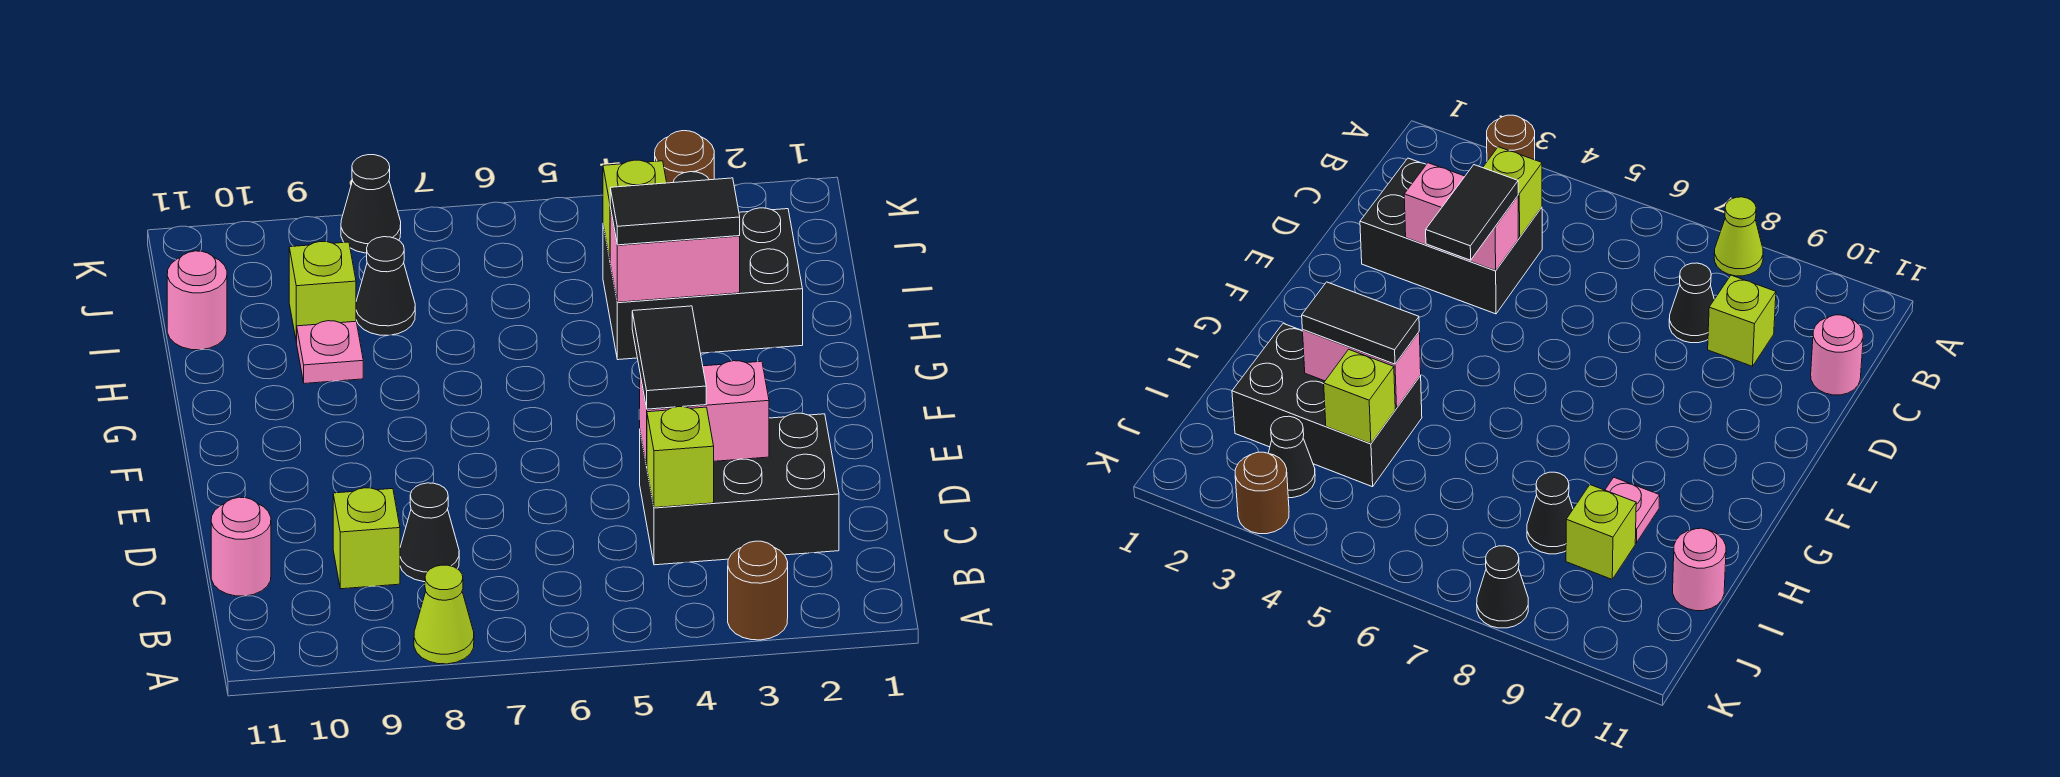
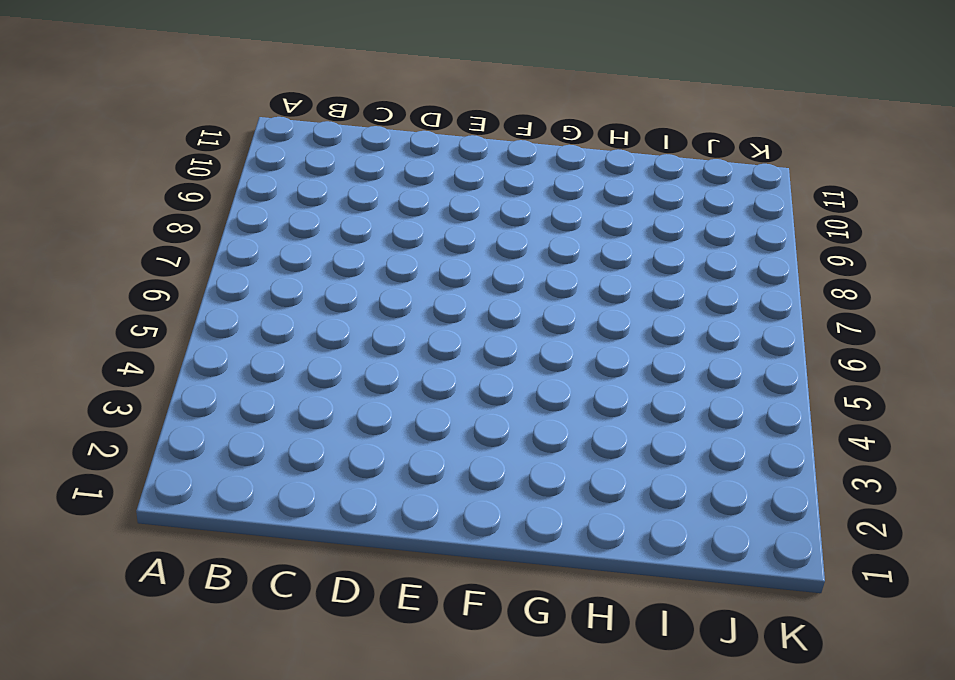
none -> brown round brick A3 level 1
none -> lime cone A8 level 1
none -> black brick C2:D4 level 1

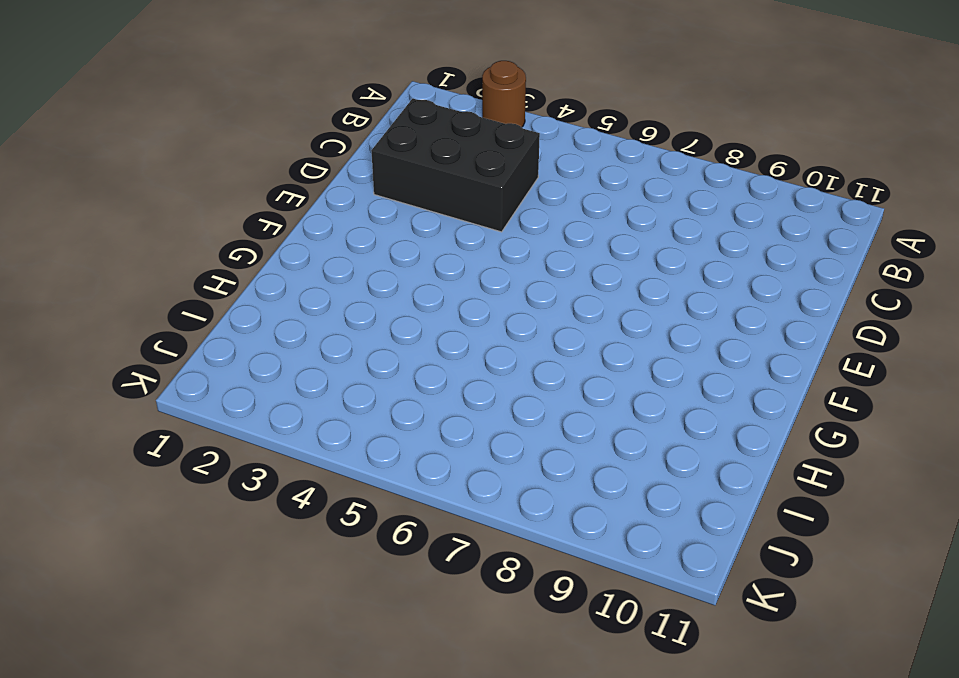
none -> lime cone A8 level 1
none -> black cone C8 level 1
none -> lime brick C9 level 1

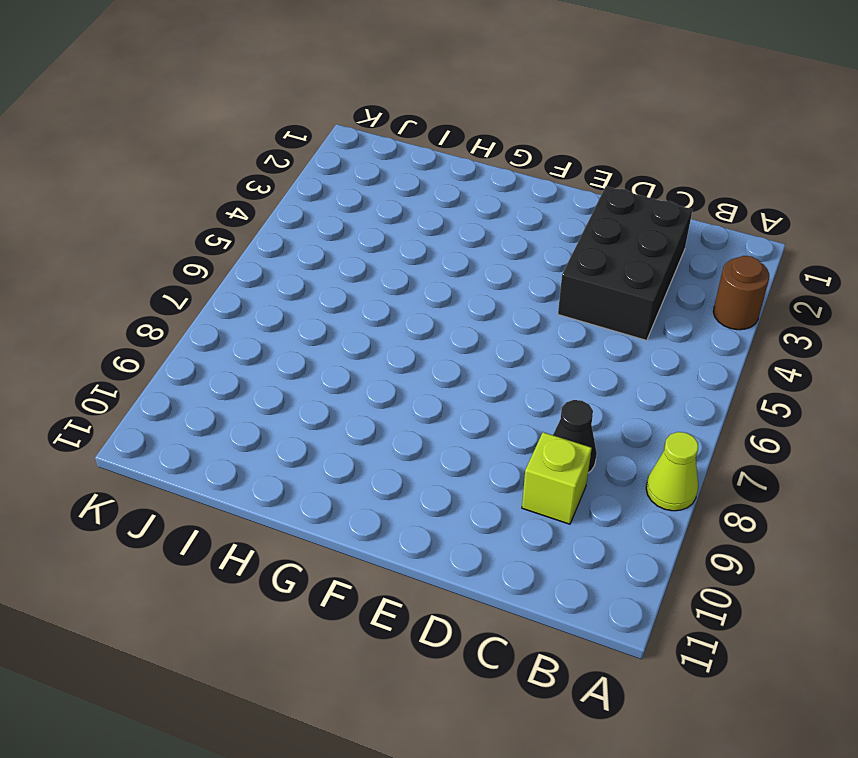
none -> pink round brick C11 level 1
none -> black brick H2:I4 level 1
none -> pink plate H9 level 1

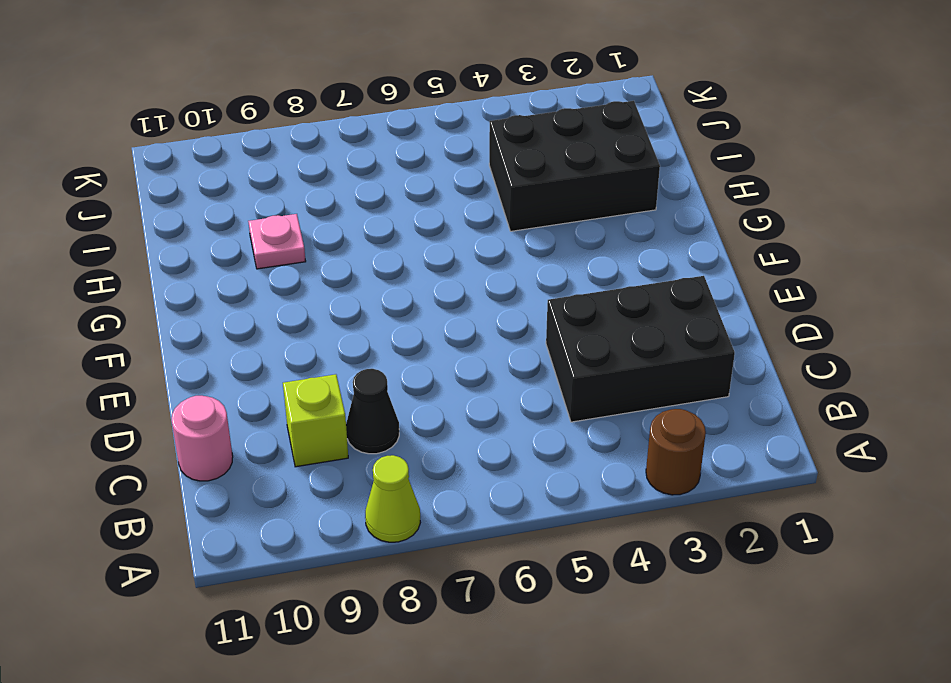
none -> black cone I8 level 1
none -> lime brick I9 level 1
none -> pink round brick I11 level 1

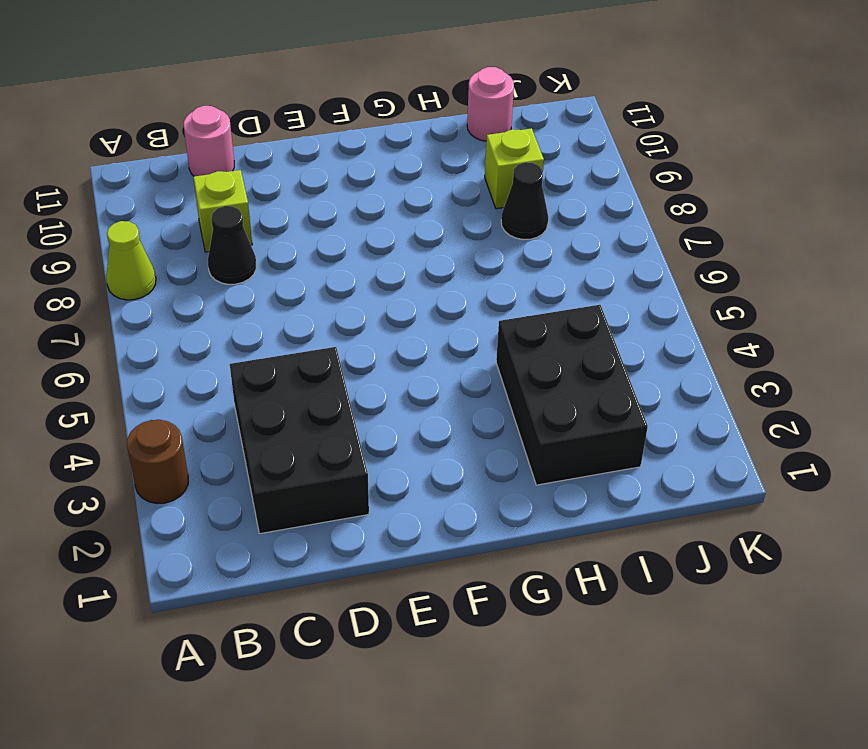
none -> pink plate H9 level 1
none -> black cone J3 level 1
none -> brown round brick K3 level 1

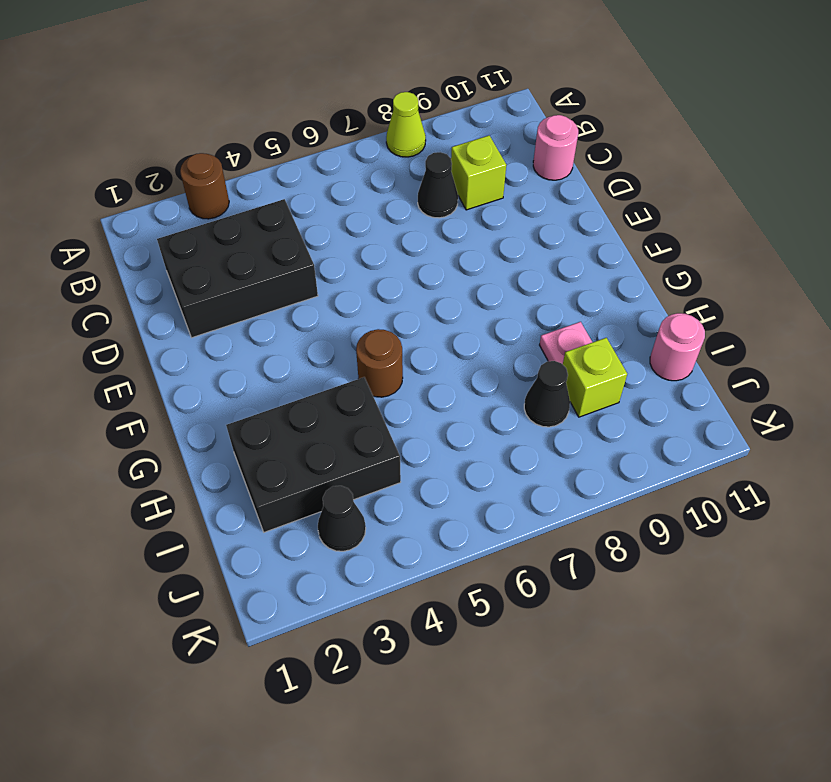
brown round brick G5 level 1 -> brown round brick K3 level 1
none -> black cone K8 level 1
none -> lime brick C4 level 2
none -> pink brick D3:D4 level 2

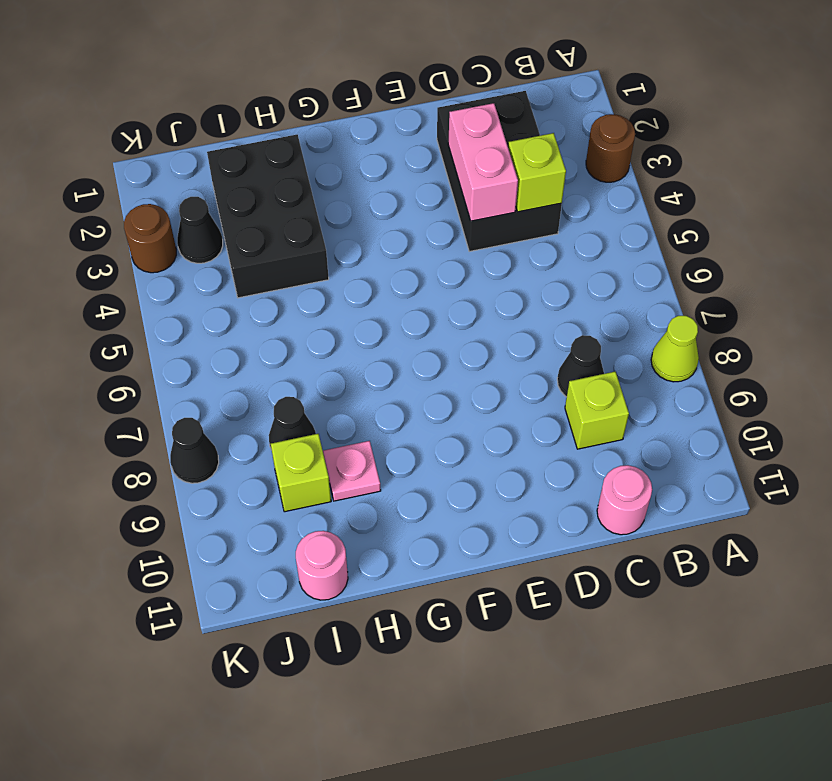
none -> pink brick H3:H4 level 2
none -> lime brick I4 level 2
none -> black tile D4:E4 level 3

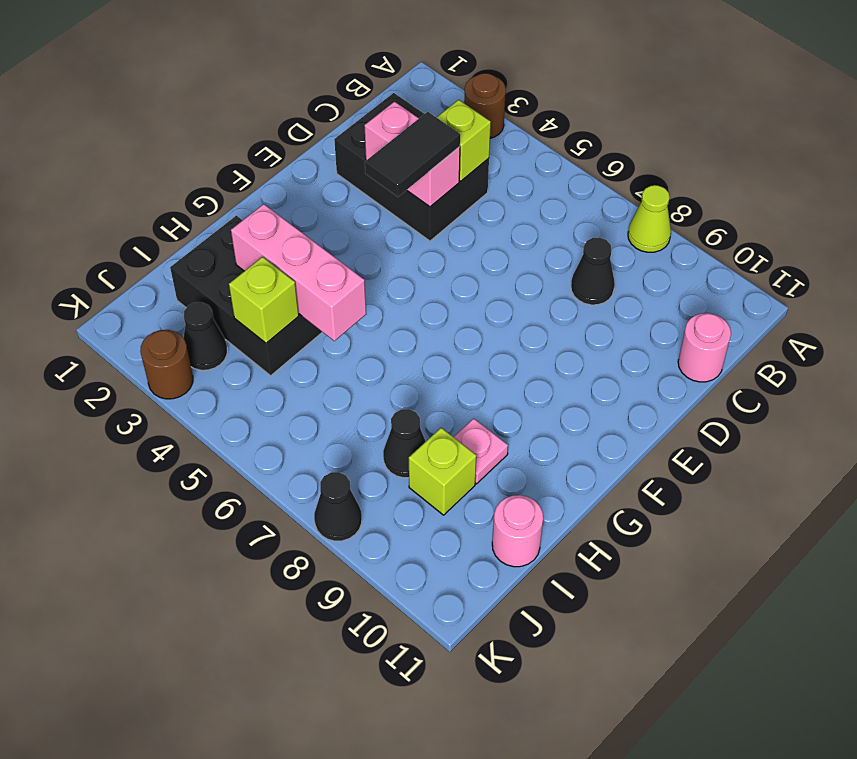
pink brick H3:H5 level 2 -> pink brick H3:H4 level 2
none -> lime brick C9 level 1
none -> black tile H3:H4 level 3

